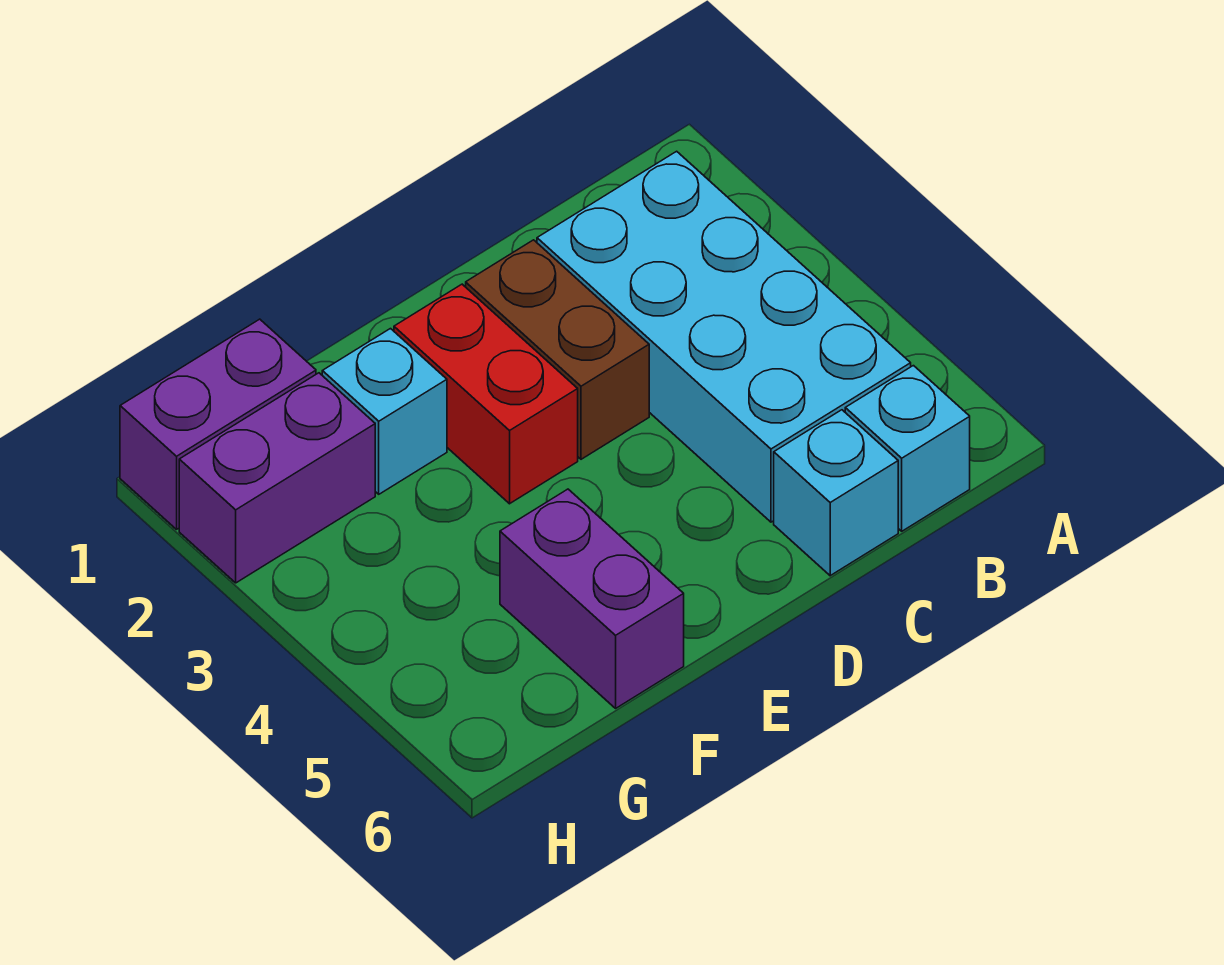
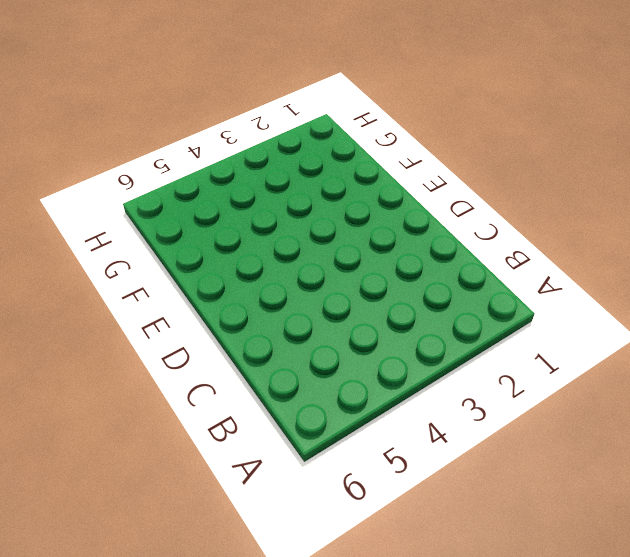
none -> cyan brick B2:C5 level 1
none -> cyan brick B6 level 1

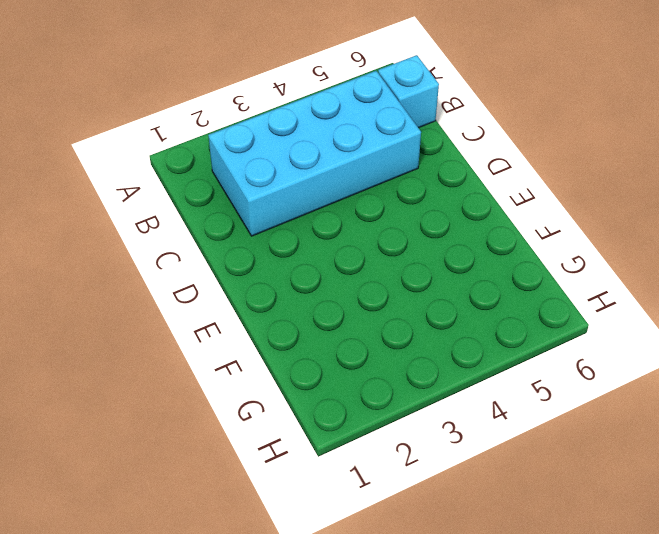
none -> cyan brick C6 level 1
none -> brown brick D2:D3 level 1

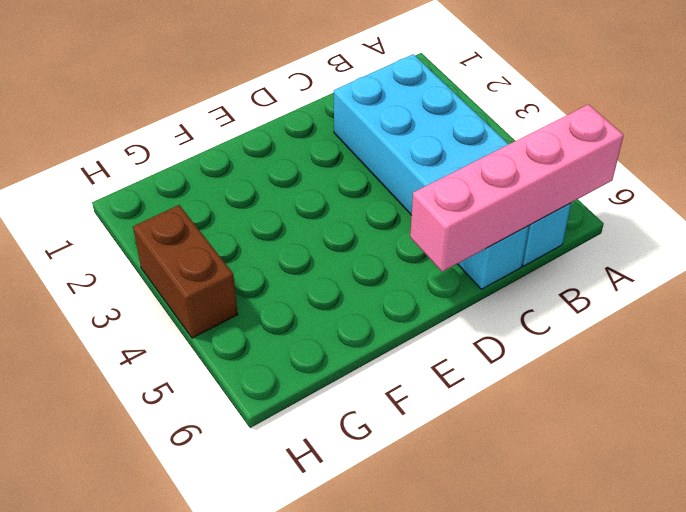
pink brick A6:D6 level 2 -> none
brown brick H3:H4 level 1 -> brown brick D2:D3 level 1
none -> red brick E2:E3 level 1
none -> cyan brick F2 level 1

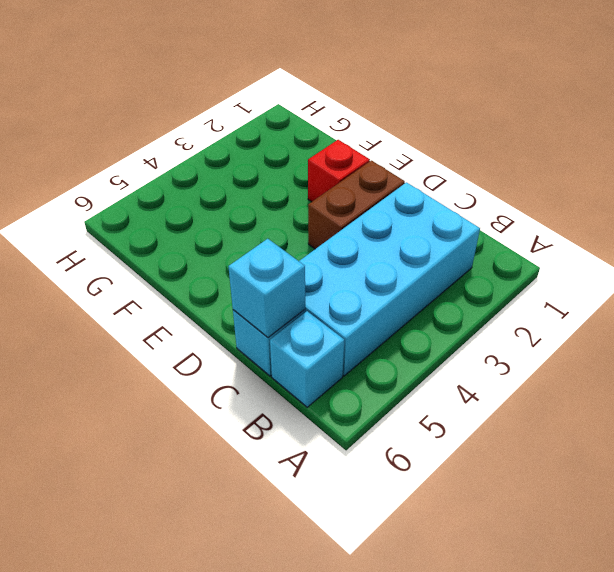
cyan brick C6 level 2 -> cyan brick F2 level 1
red brick E2 level 1 -> red brick E2:E3 level 1
none -> purple brick F5:F6 level 1
none -> purple brick G1:H1 level 1

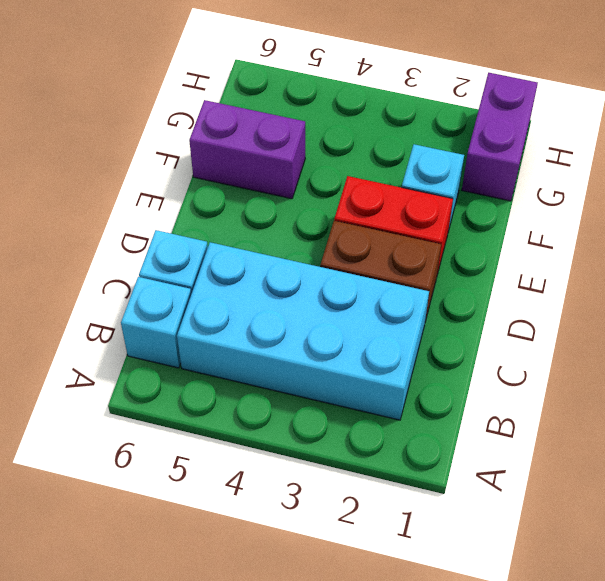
none -> purple brick G2:H2 level 1

